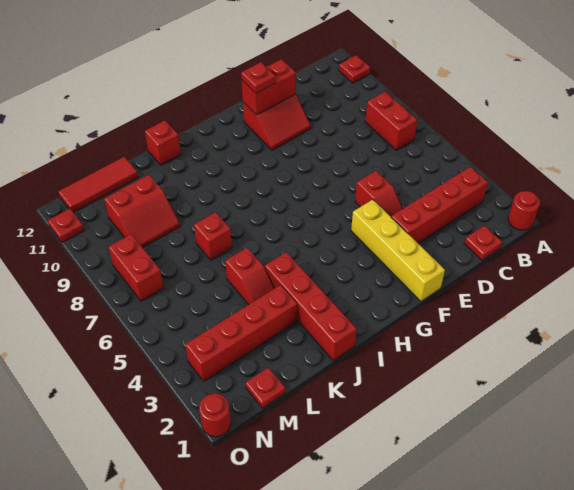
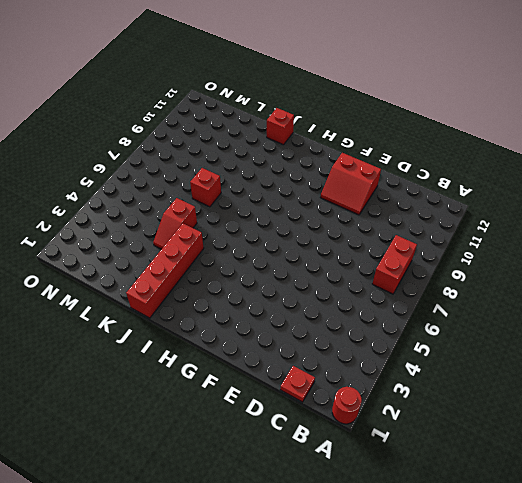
none -> red plate A11 level 1
none -> red brick B3:E3 level 1
none -> red slope E4:E5 level 1 top 5

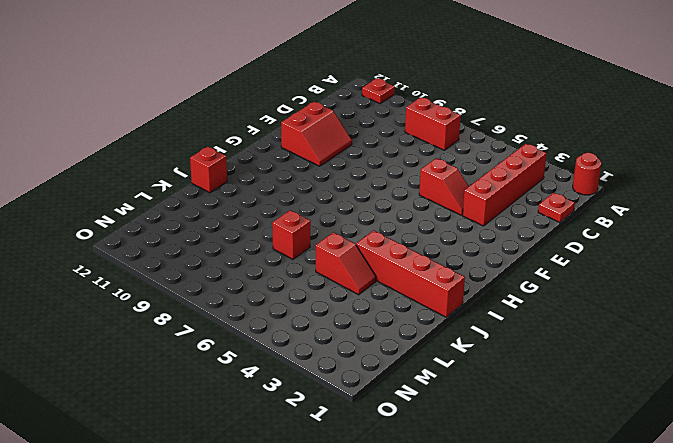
none -> yellow brick F1:F4 level 1
none -> red brick K3:N3 level 1
none -> red slope L9:M10 level 1 top 10

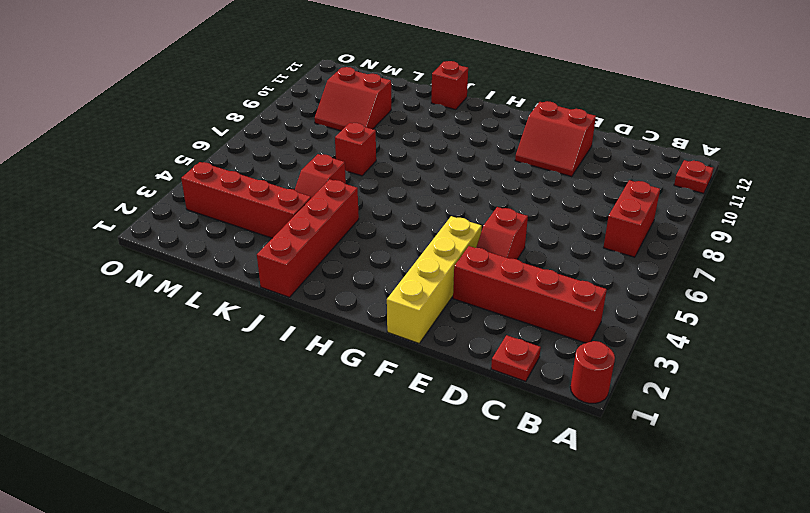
none -> red tile L12:N12 level 1
none -> red plate M1 level 1
none -> red brick N7:N8 level 1

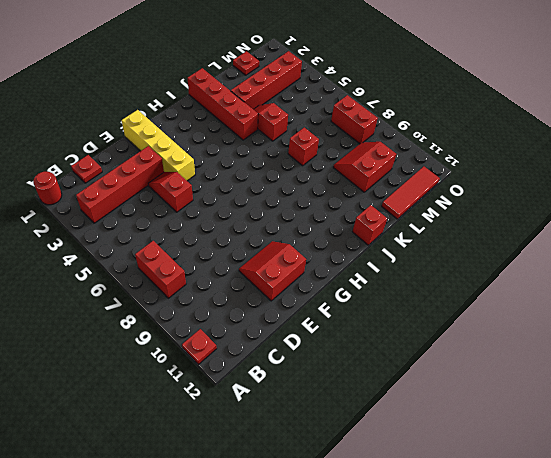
none -> red round brick O1 level 1
none -> red plate O11 level 1
none -> red brick E11:F11 level 2

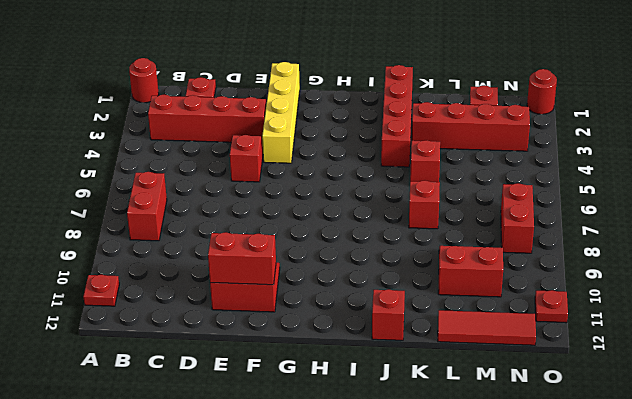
none -> red plate F11 level 3

